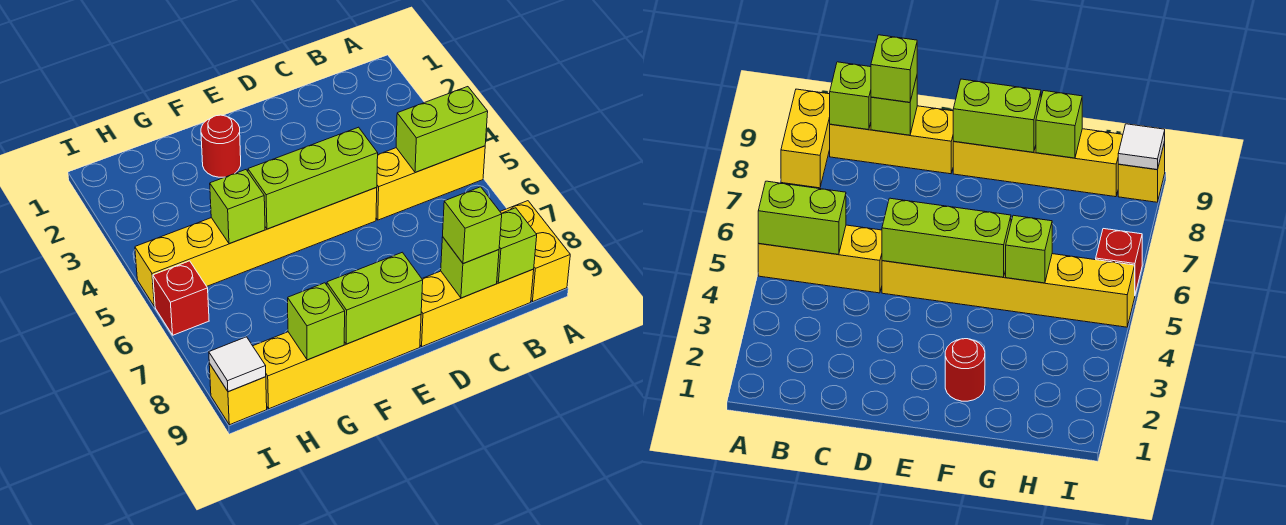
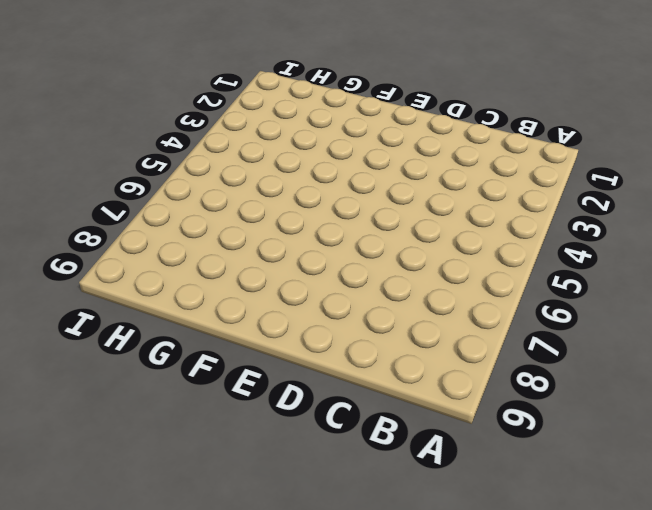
none -> yellow brick A5:C5 level 1
none -> yellow brick A8:A9 level 1
none -> yellow brick B9:D9 level 1

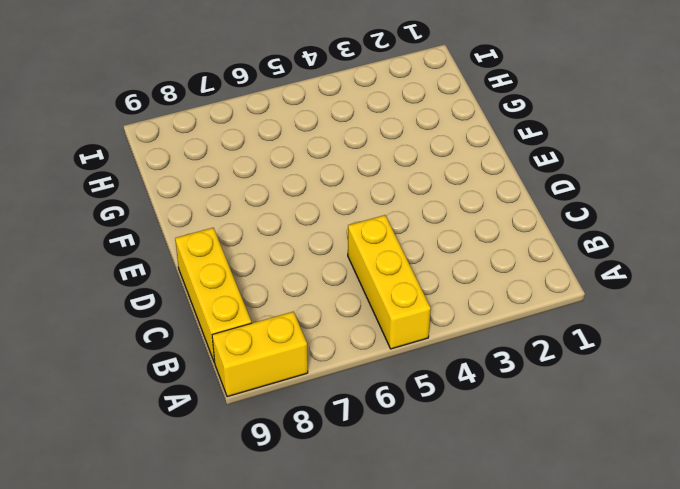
none -> yellow brick D5:I5 level 1
none -> yellow brick E9:H9 level 1
none -> red round brick F2 level 1

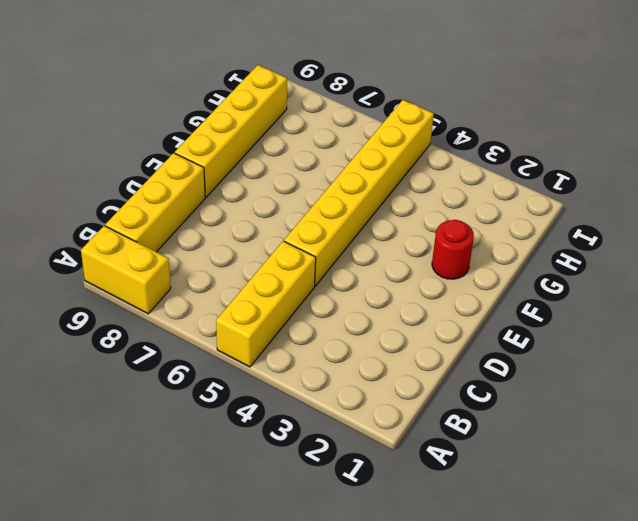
none -> red brick I6 level 1
none -> yellow brick I9 level 1
none -> lime brick A5:B5 level 2

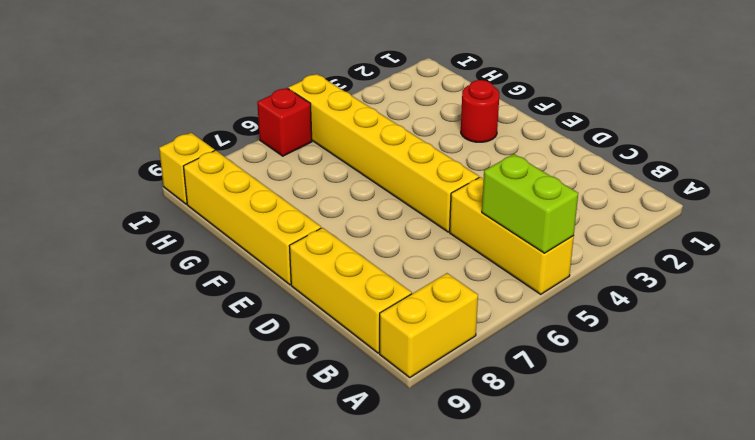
none -> lime brick B9 level 2
none -> lime brick C9 level 2
none -> lime brick D5:F5 level 2

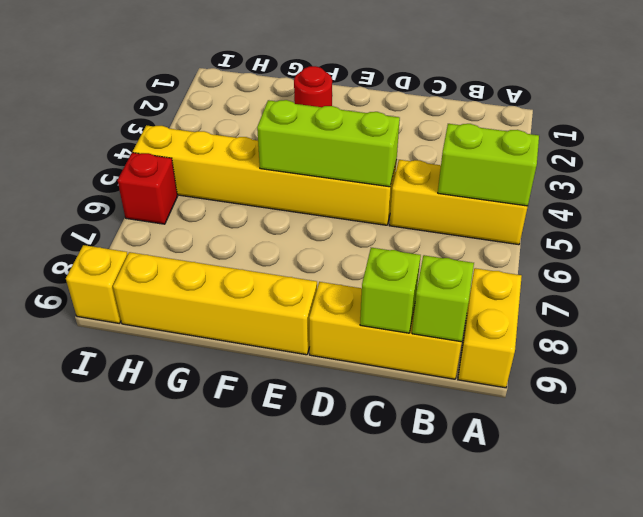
none -> lime brick E9:F9 level 2
none -> lime brick G5 level 2
none -> lime brick G9 level 2

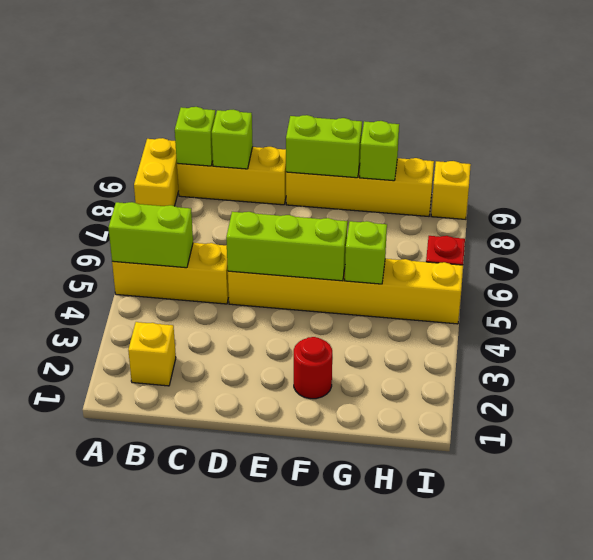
yellow brick B2 level 1 -> none
none -> white tile I9 level 2
none -> lime brick C9 level 3

